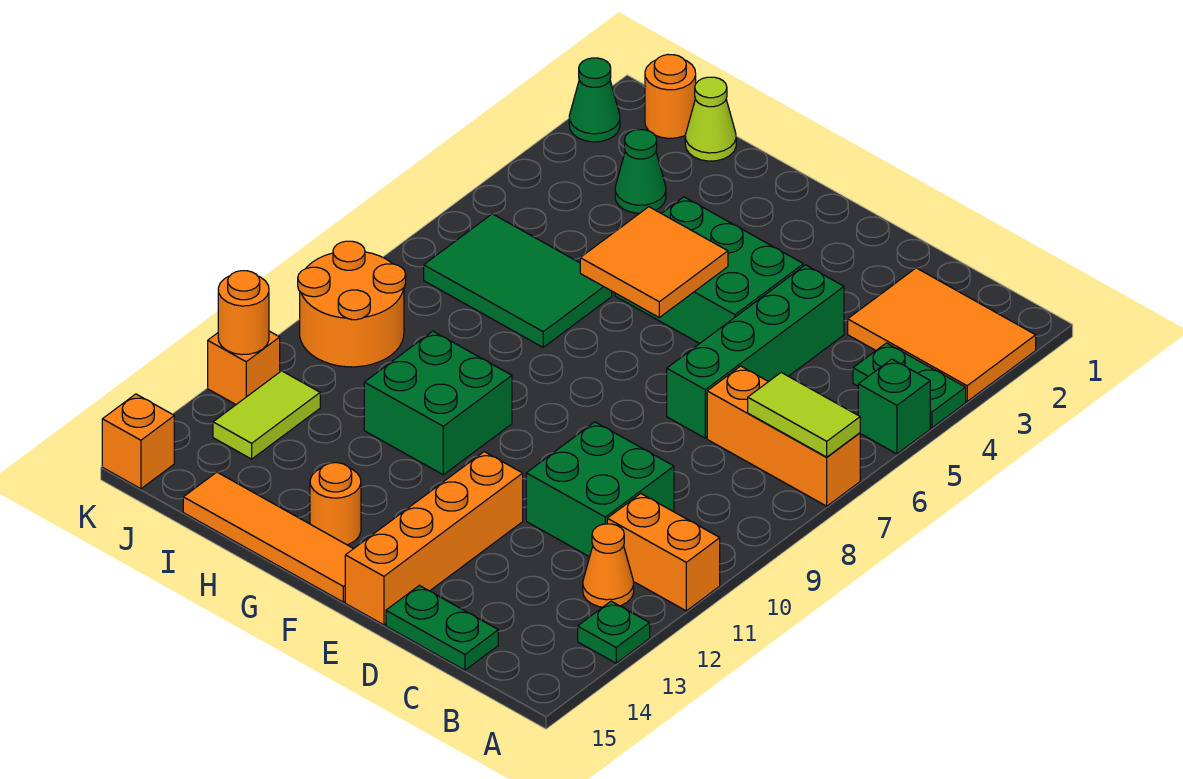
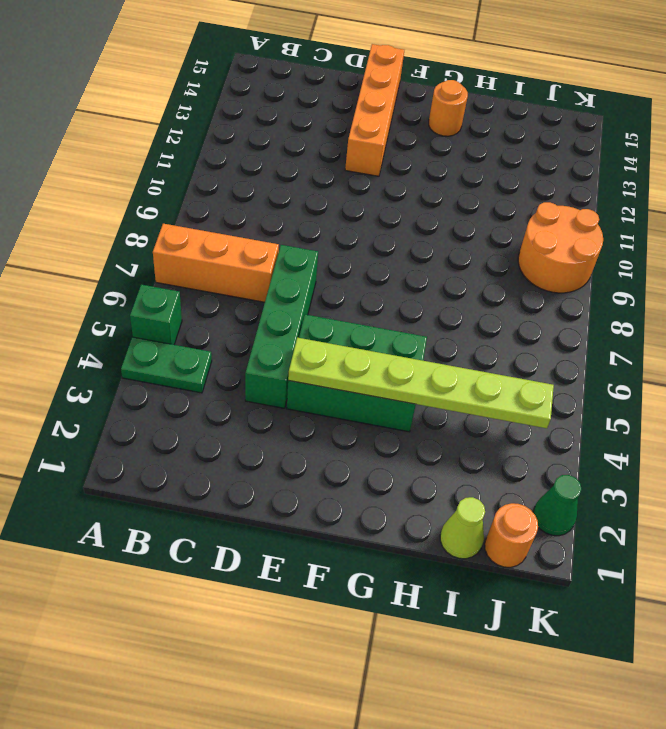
lime plate E4:J4 level 2 -> none
none -> orange tile A2:C3 level 1
none -> orange brick A11:B11 level 1
none -> green plate A13 level 1

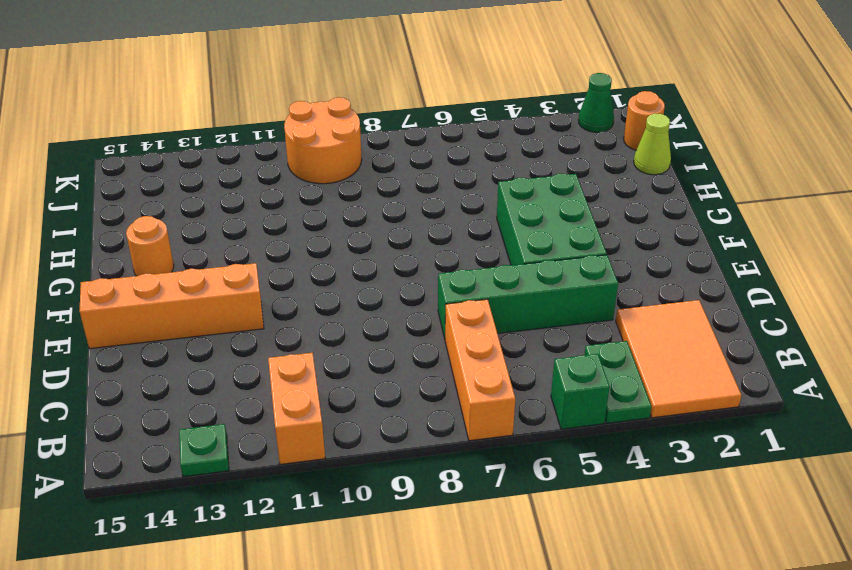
none -> orange cone B12 level 1
none -> green brick C10:D11 level 1
none -> green plate C15:D15 level 1

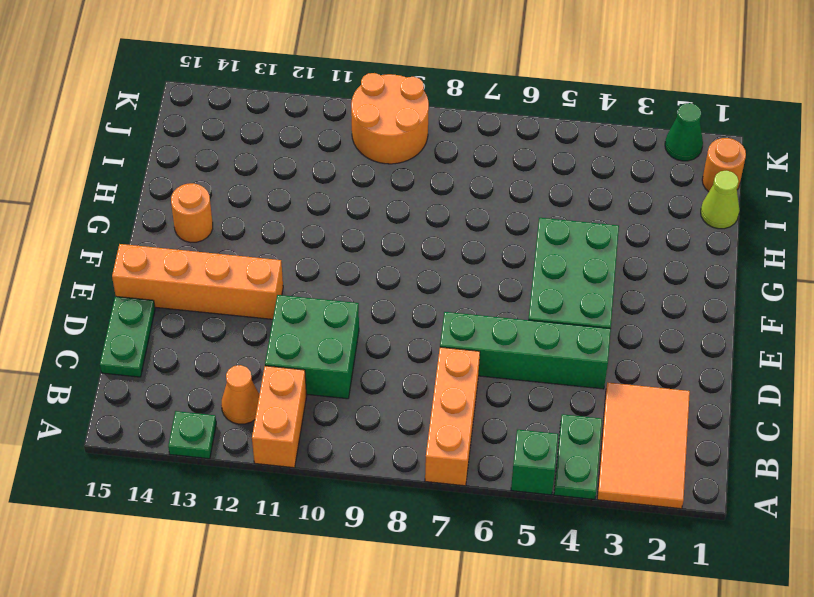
none -> orange tile F15:I15 level 1
none -> green brick G10:H11 level 1
none -> green tile H6:J7 level 1

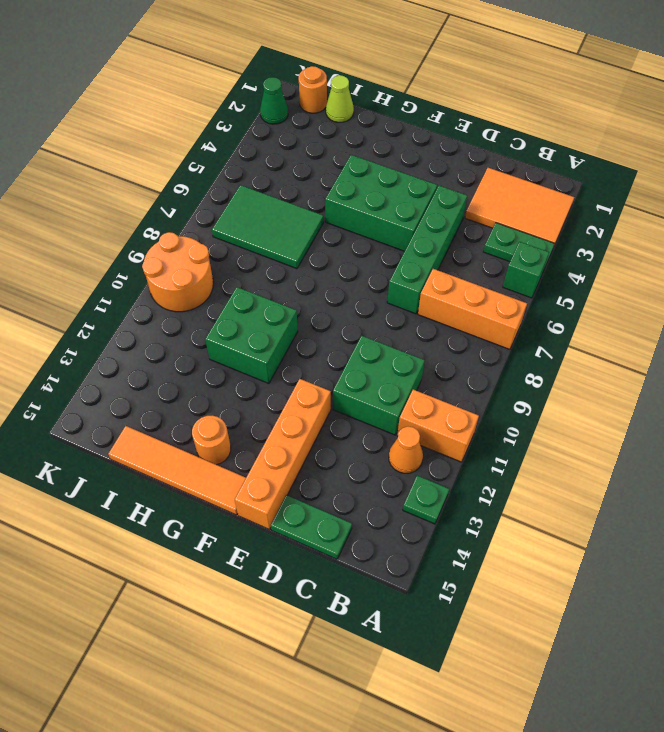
none -> green cone I3 level 1
none -> lime tile J12:J13 level 1
none -> orange brick K12 level 1

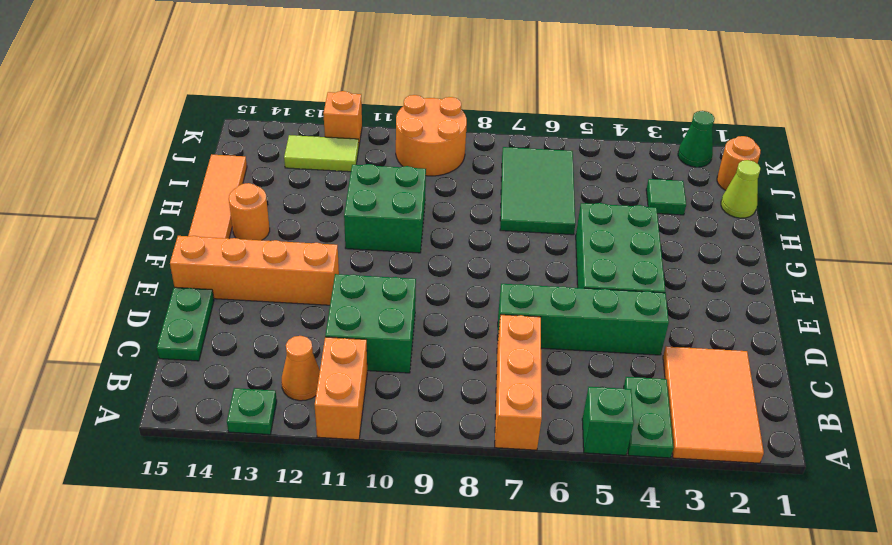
green tile I3 level 1 -> green cone I3 level 1
none -> orange brick K15 level 1
none -> lime tile A7:B7 level 2
none -> orange tile F5:G6 level 2

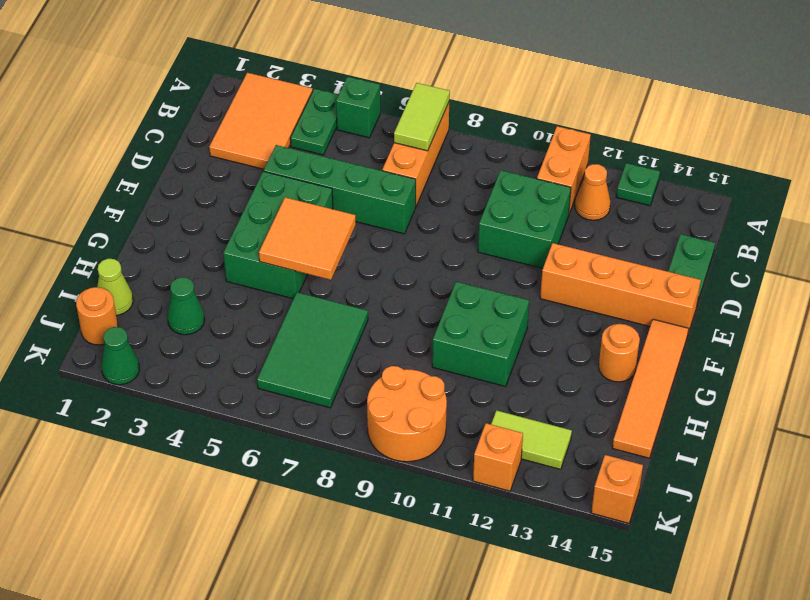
none -> orange round brick K12 level 2

